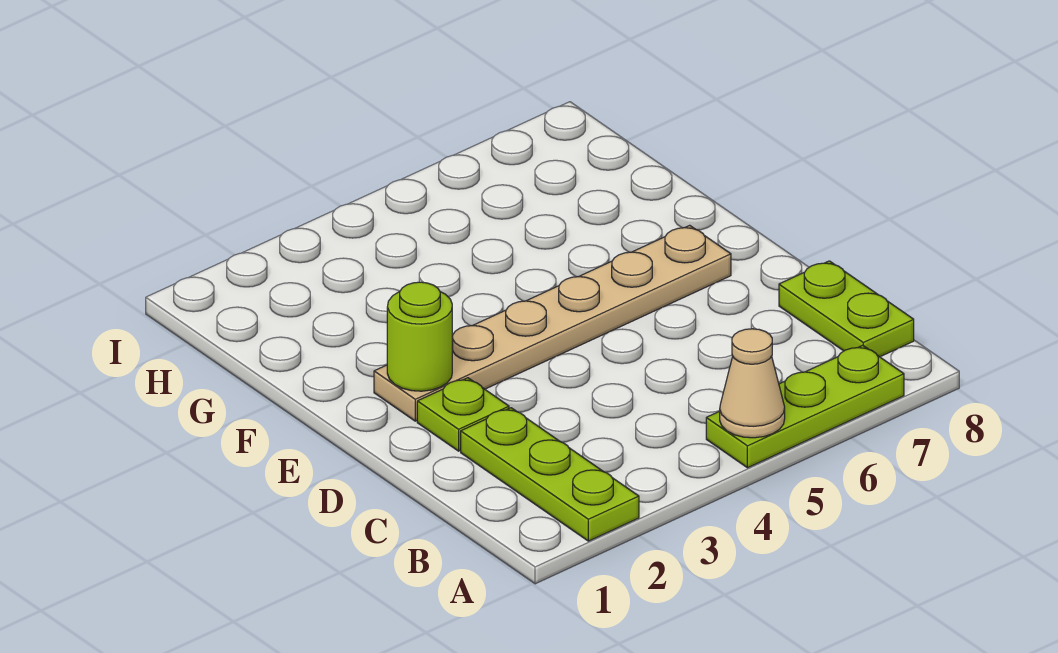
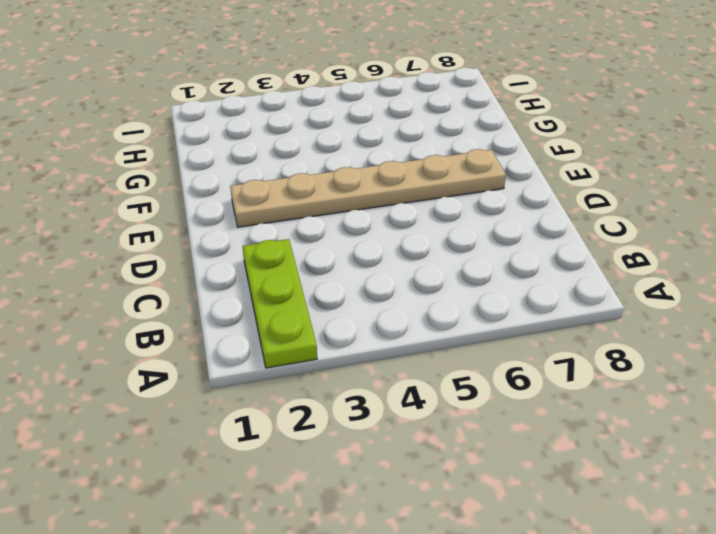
none -> lime plate A5:A7 level 1
none -> lime plate B8:C8 level 1

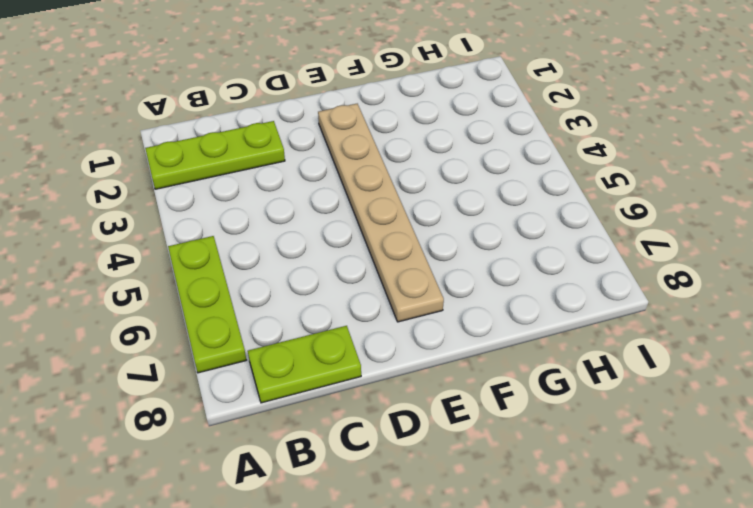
none -> lime plate D2 level 1
none -> tan cone A5 level 2

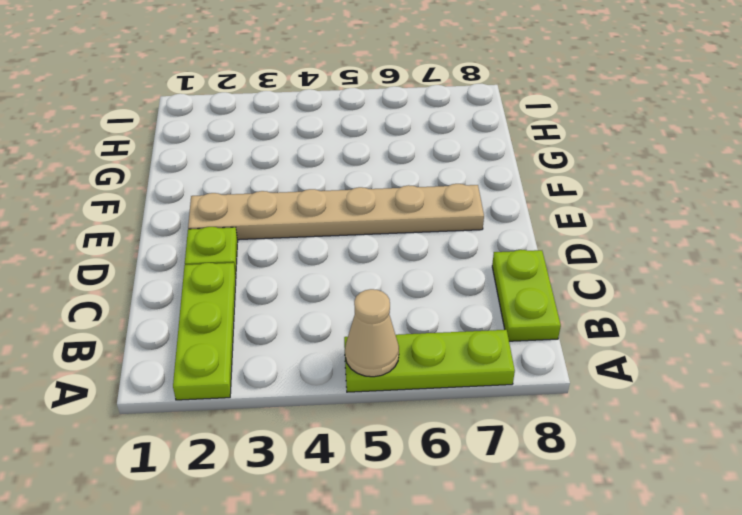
none -> lime round brick E2 level 2

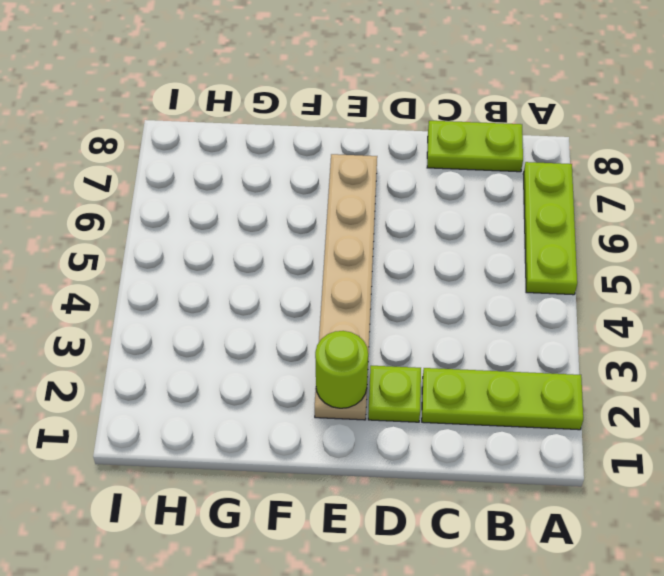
none -> tan cone A5 level 2

